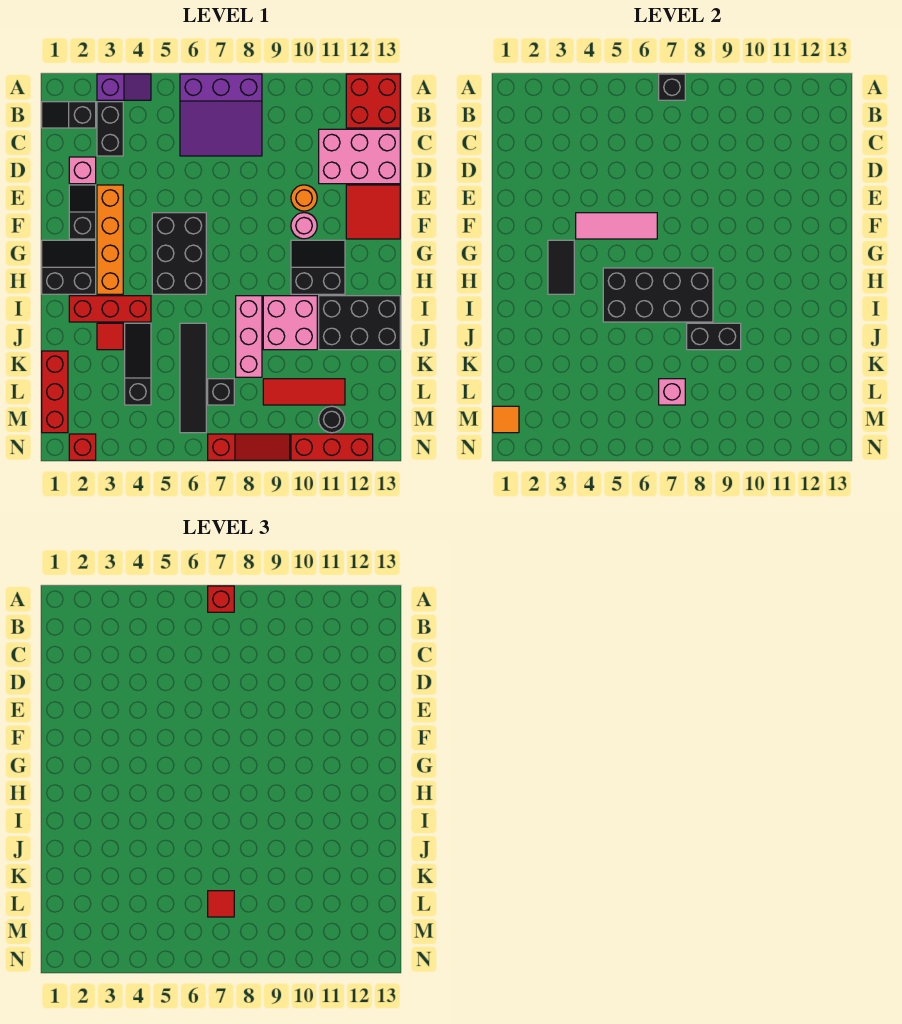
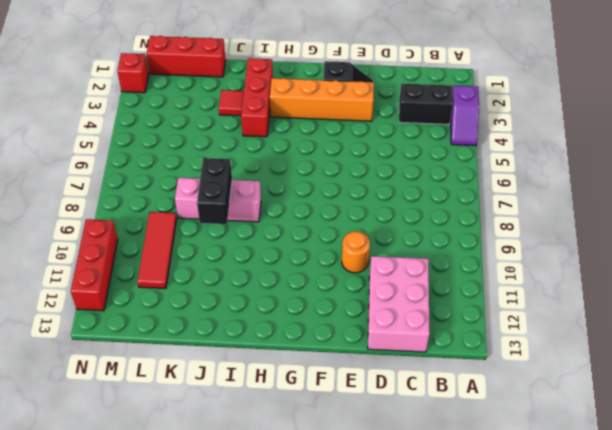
none -> purple slope A6:C8 level 1 top A
none -> red brick A12:B13 level 1
none -> black slope B1:B2 level 1 top 2
none -> pink brick D2 level 1

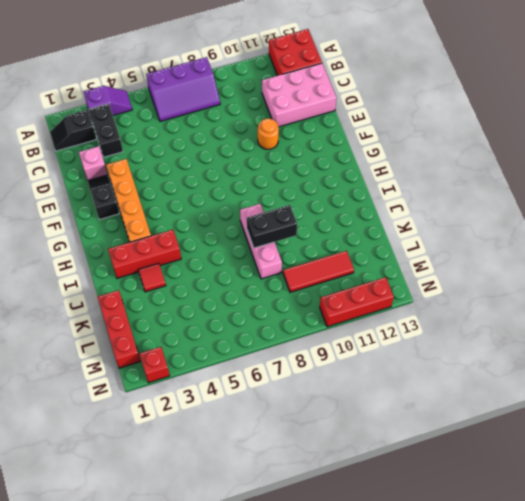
purple slope A6:B8 level 1 top A -> purple slope A6:C8 level 1 top A
none -> red tile E12:F13 level 1
none -> black brick F5:H6 level 1
none -> pink round brick F10 level 1
none -> black slope G1:H2 level 1 top H

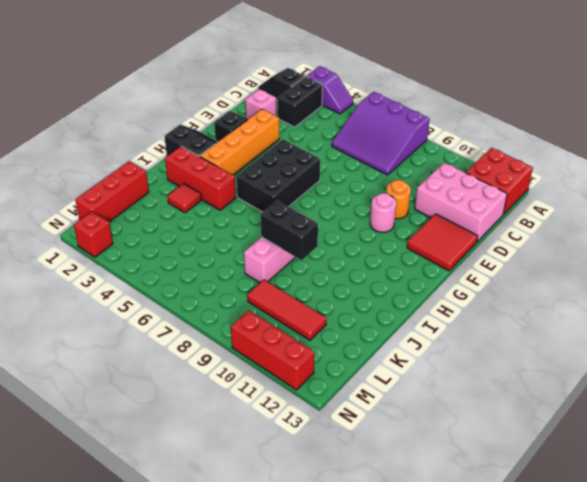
none -> black slope G10:H11 level 1 top H
none -> pink brick I9:J10 level 1
none -> black brick I11:J13 level 1
none -> black slope J4:L4 level 1 top L

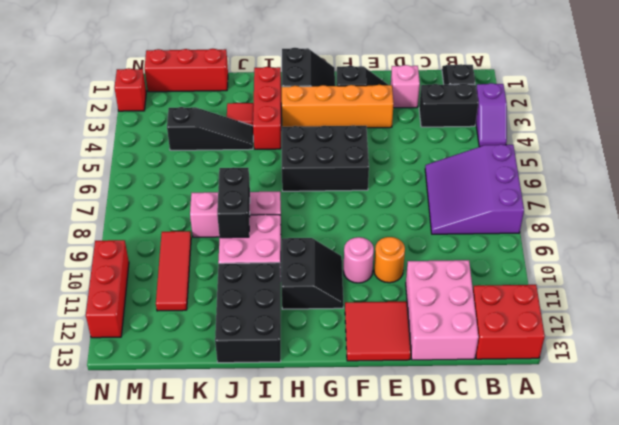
none -> black tile J6:M6 level 1
none -> black brick L7 level 1
none -> black round brick M11 level 1
none -> red slope N7:N9 level 1 top 7

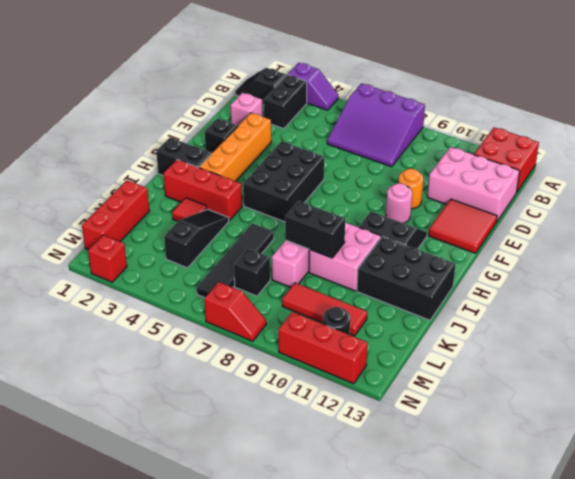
red slope N7:N8 level 1 top 7 -> red slope N7:N9 level 1 top 7
none -> black brick A7 level 2
none -> pink tile F4:F6 level 2
none -> black tile G3:H3 level 2
none -> black brick H5:I8 level 2

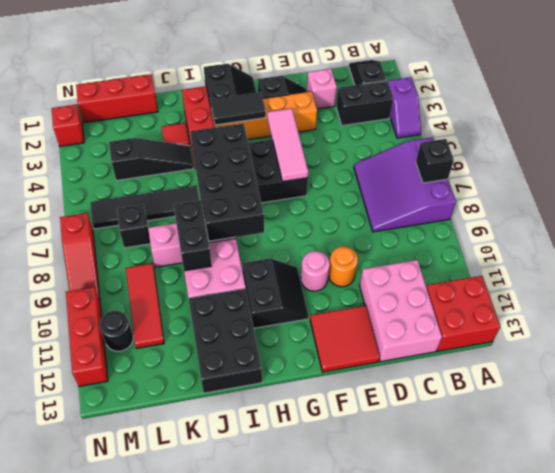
none -> pink brick L7 level 2
none -> orange tile M1 level 2
none -> red brick A7 level 3
none -> red tile L7 level 3

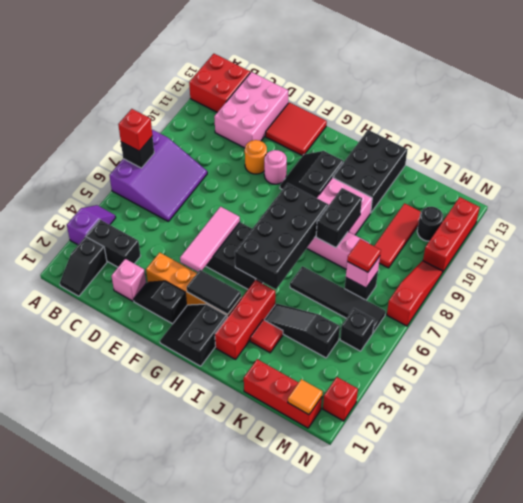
black brick M5 level 1 -> none

